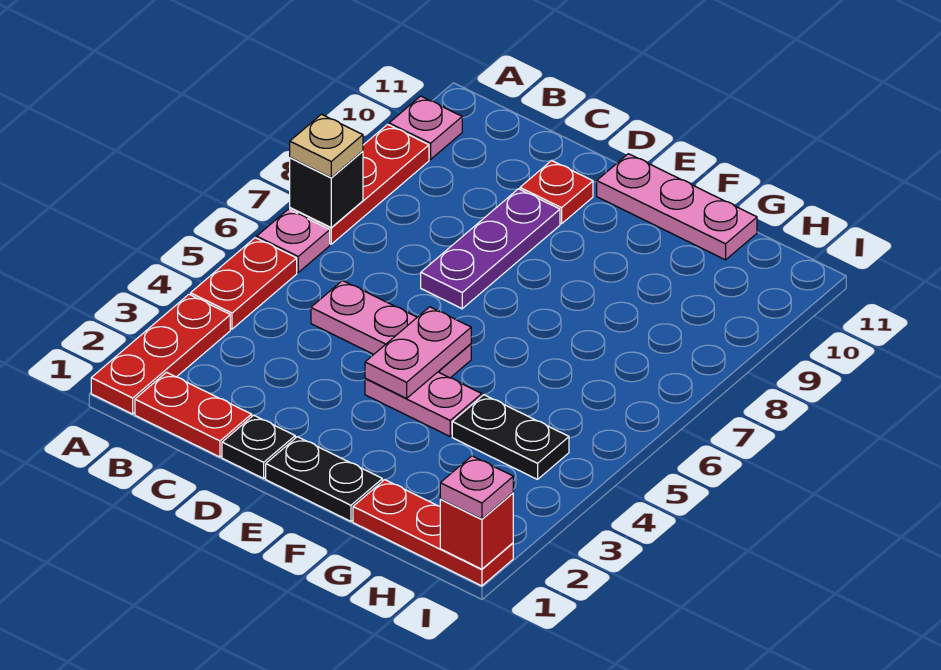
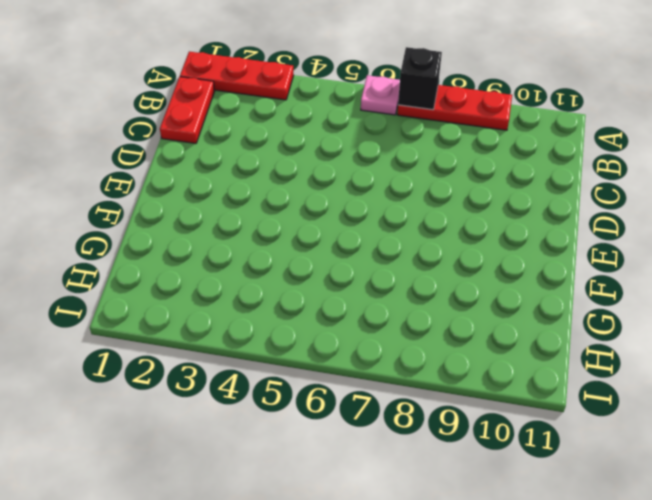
none -> red plate A4:A5 level 1
none -> pink plate A10 level 1
none -> pink plate C5:E5 level 1

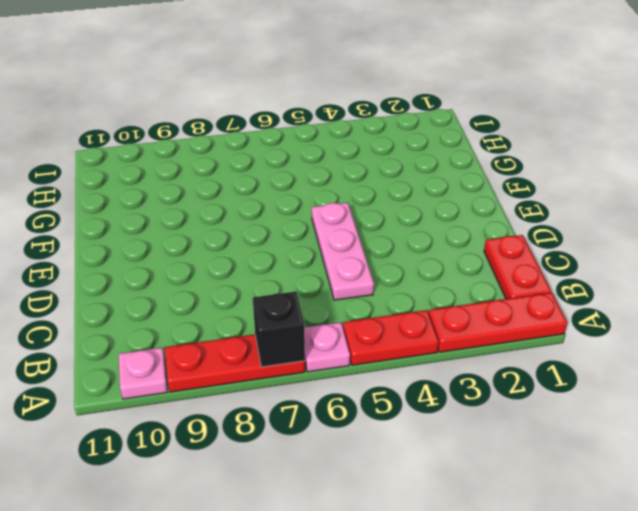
none -> black plate D1 level 1
none -> purple plate D7:D9 level 1
none -> red plate D10 level 1

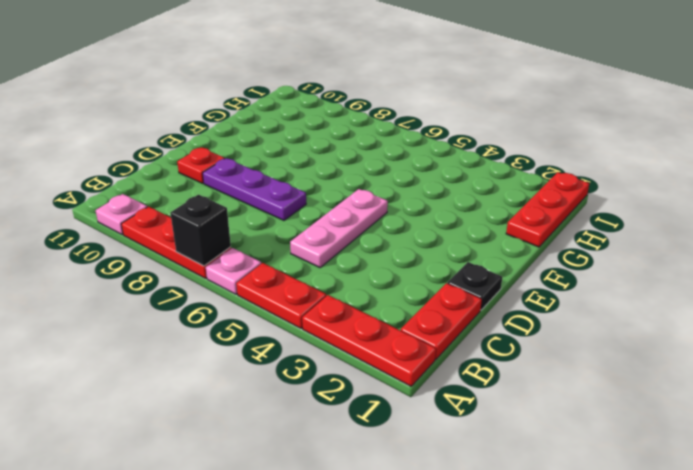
none -> black plate E1:F1 level 1
none -> pink plate E4:F4 level 1
none -> pink plate E11:G11 level 1

